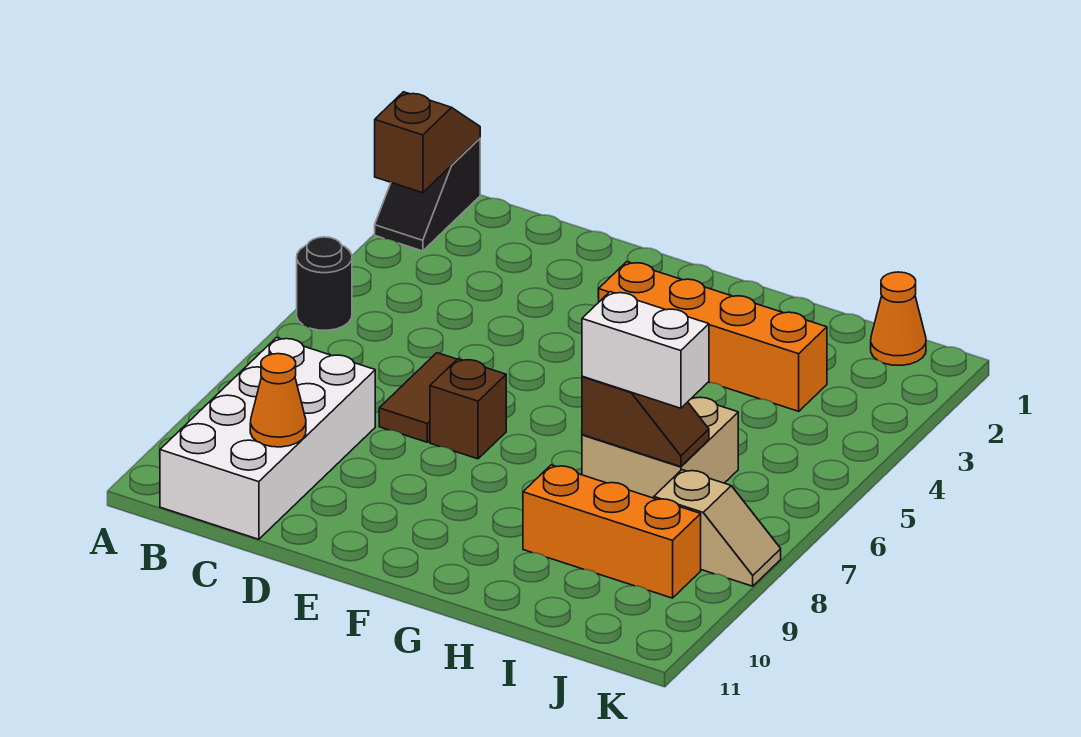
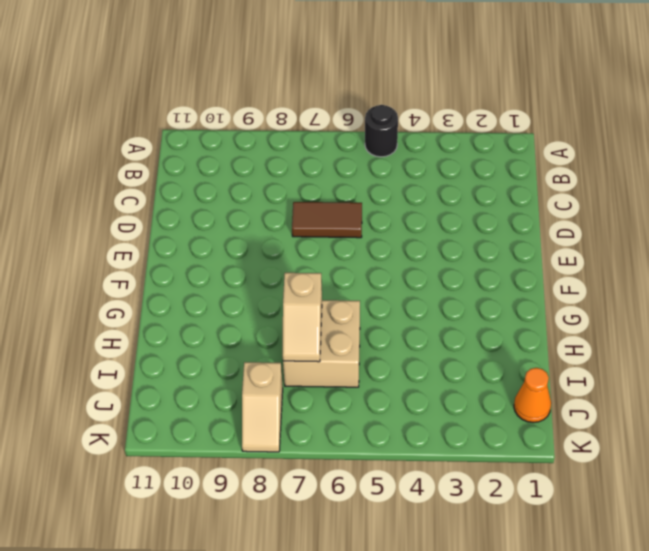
tan slope H7:I7 level 2 top H -> brown slope H7:I7 level 2 top H
none -> black slope A1:A2 level 1 top 1
none -> white brick B8:C11 level 1
none -> brown brick E7 level 1

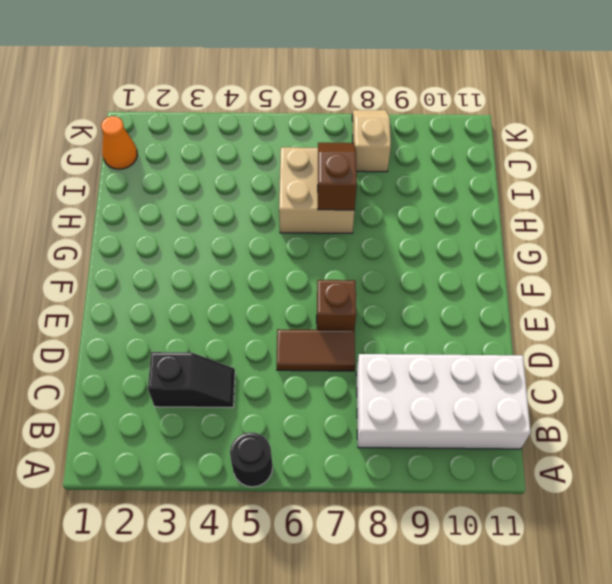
black slope C3:C4 level 1 top 3 -> black slope A1:A2 level 1 top 1
none -> orange brick F3:I3 level 1
none -> orange brick H9:J9 level 1
none -> brown slope A1:A2 level 2 top 2

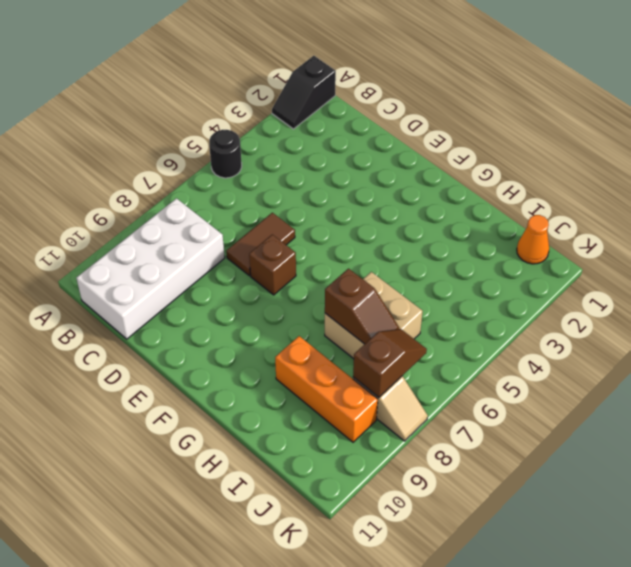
brown slope J7:J8 level 2 top 8 -> brown slope A1:A2 level 2 top 2
none -> orange brick F3:I3 level 1
none -> orange cone C10 level 2
none -> white brick H7:I7 level 3

